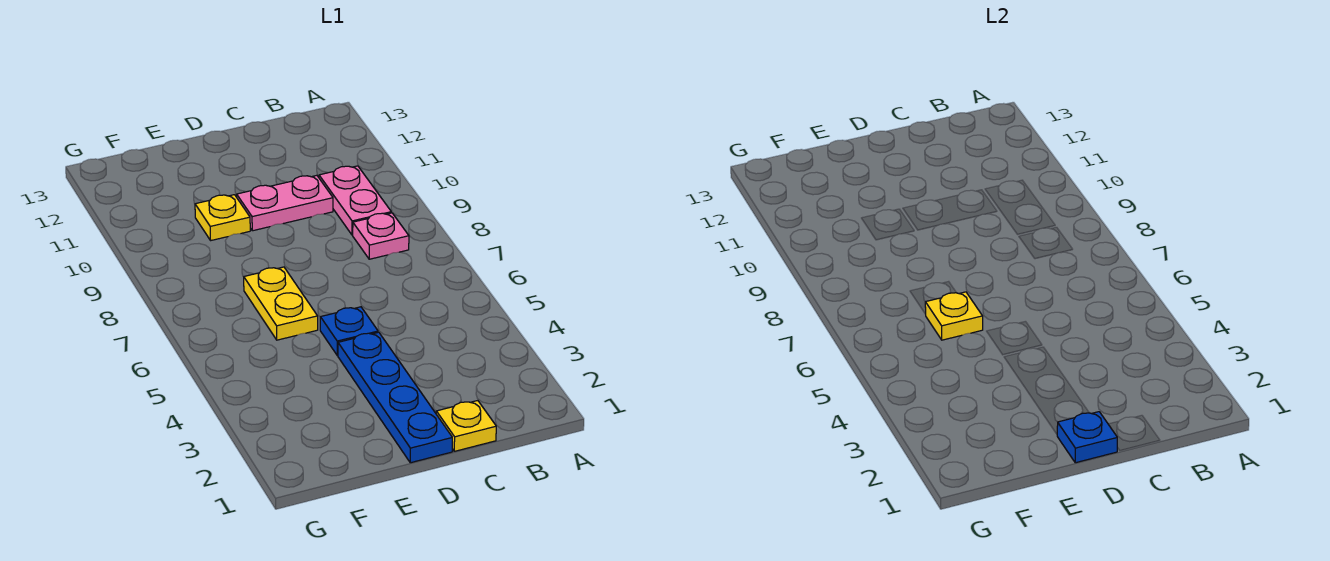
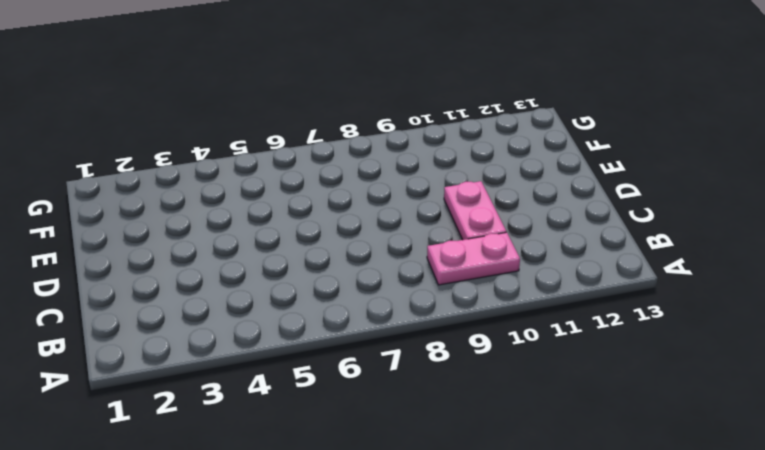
none -> pink plate B8 level 1
none -> yellow plate C1 level 1

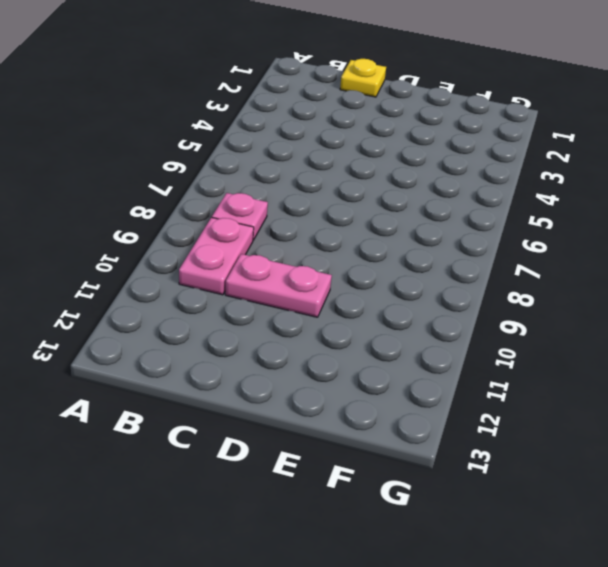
none -> blue plate D1:D4 level 1
none -> blue plate D5 level 1

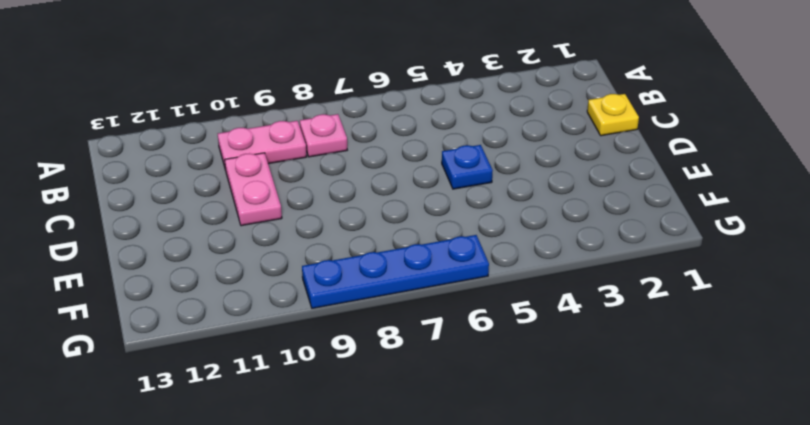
blue plate G6:G9 level 1 -> blue plate D1:D4 level 1
none -> yellow plate E6:E7 level 1
none -> yellow plate E10 level 1

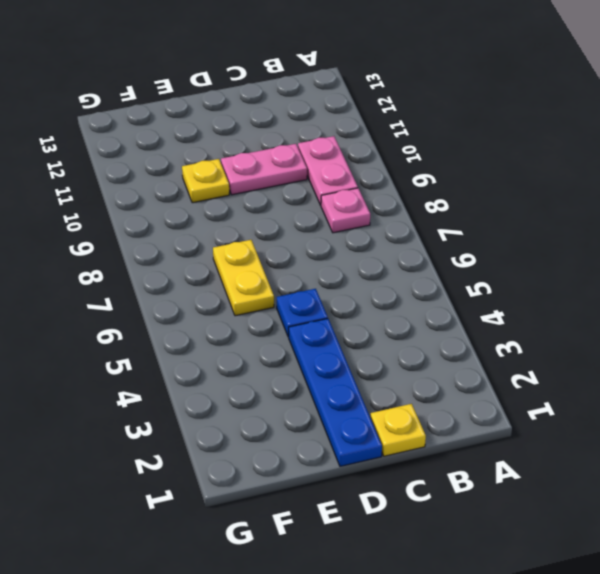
none -> blue plate D1 level 2
none -> yellow plate E6 level 2

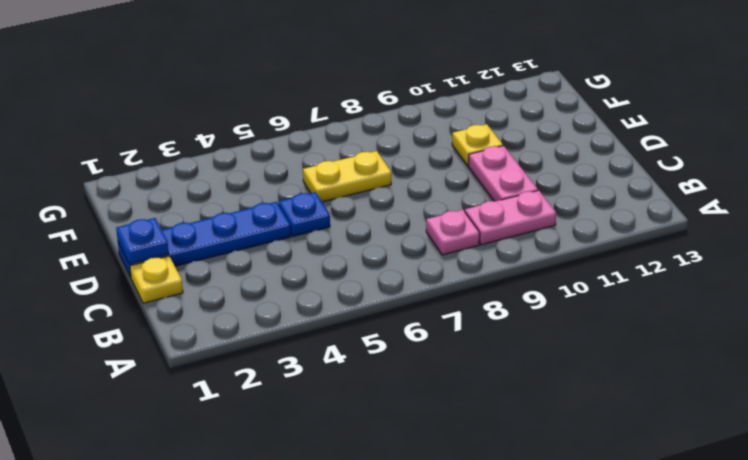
none -> yellow plate E6 level 2

